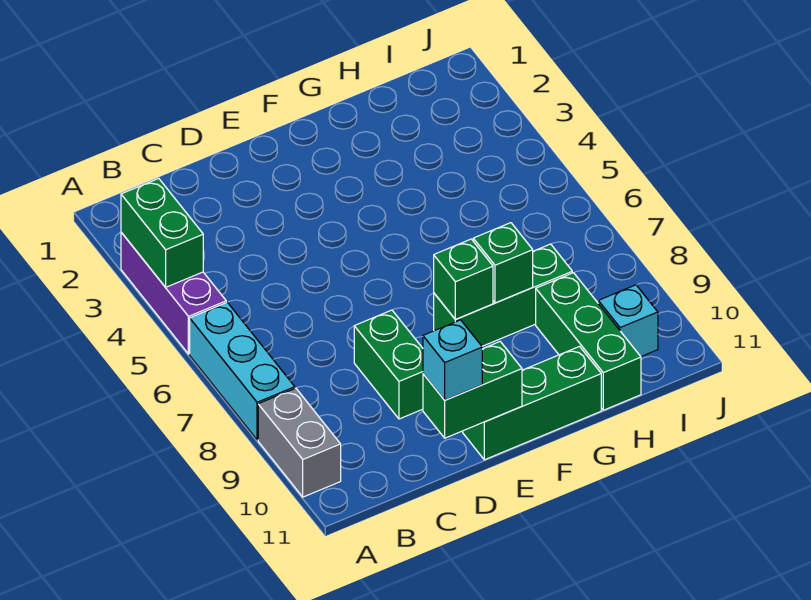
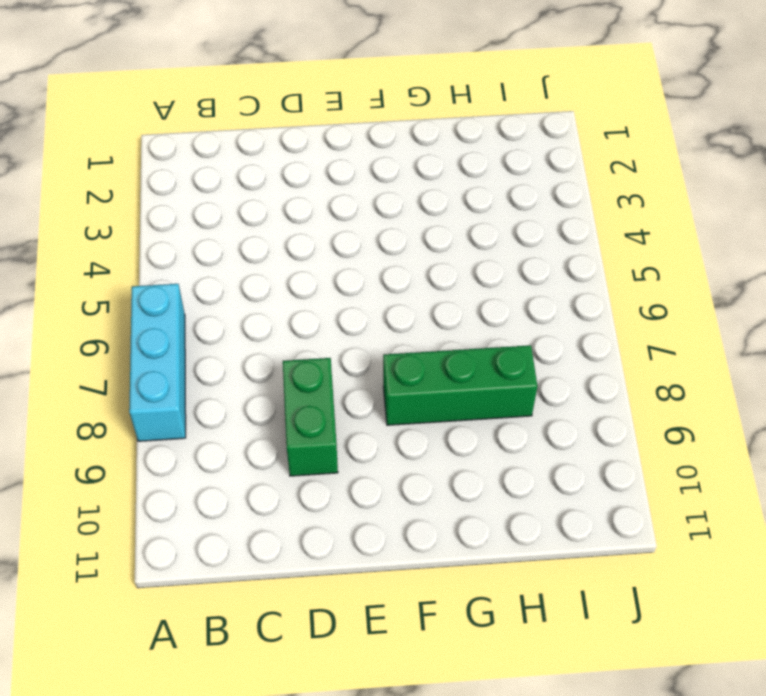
none -> purple brick A3:A5 level 1
none -> grey brick A9:A10 level 1
none -> green brick E11:G11 level 1

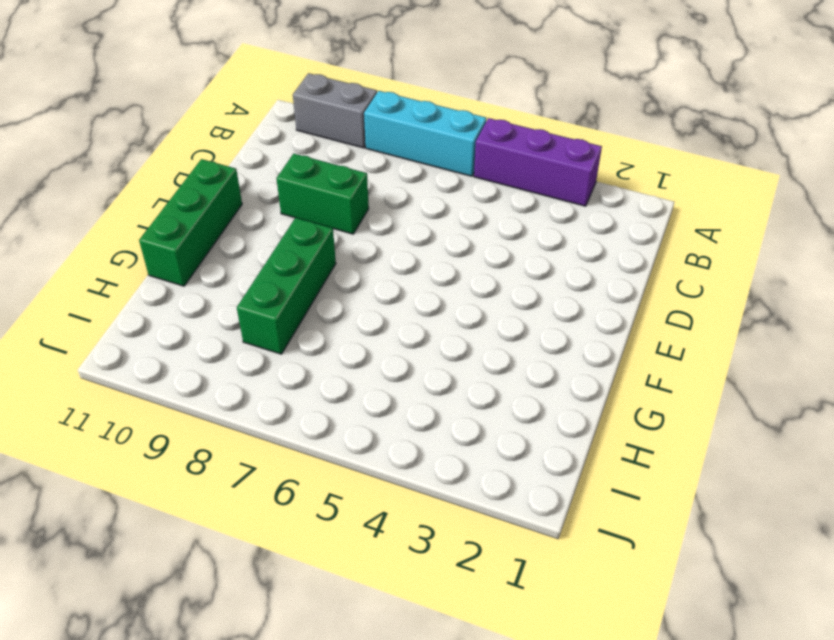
none -> green brick H9:H11 level 1
none -> cyan brick I10 level 1
none -> green brick A3:A4 level 2

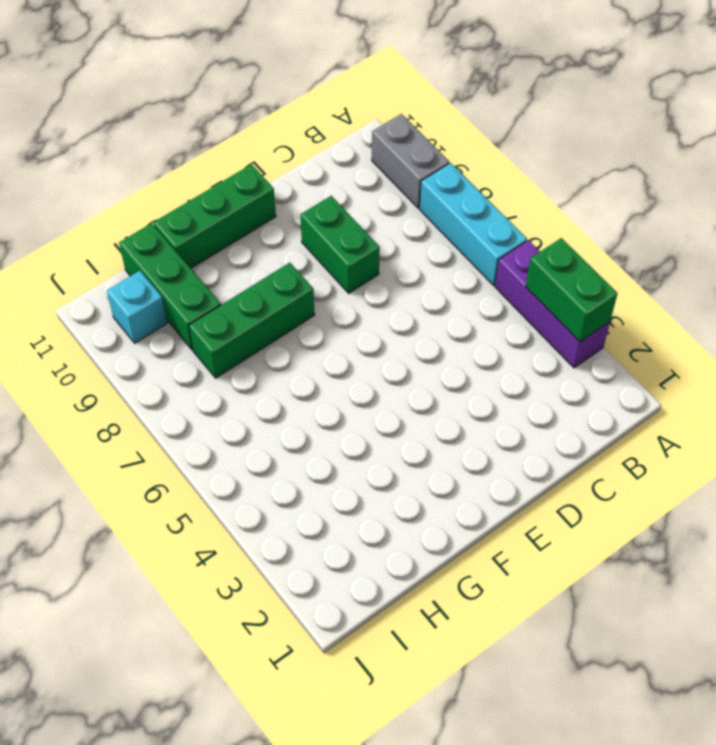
none -> green brick D11:E11 level 2
none -> green brick F8 level 2
none -> green brick G8 level 2

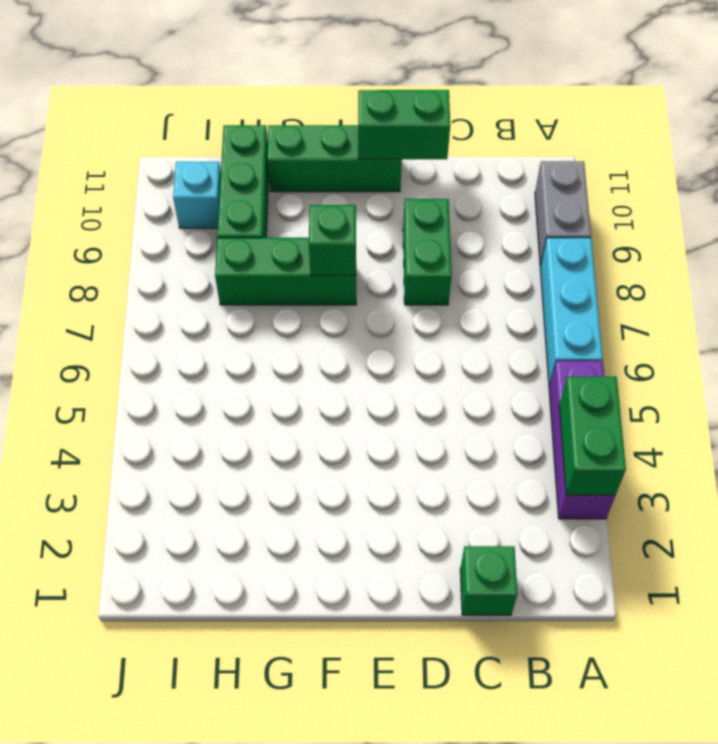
green brick C1 level 1 -> green brick G8 level 2
none -> cyan brick D11 level 3

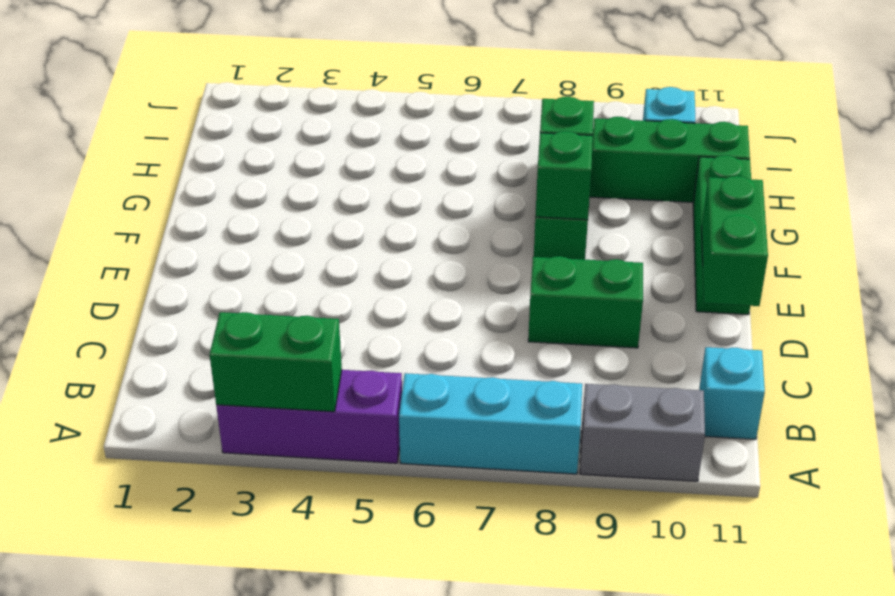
cyan brick B11 level 1 -> cyan brick D11 level 3

